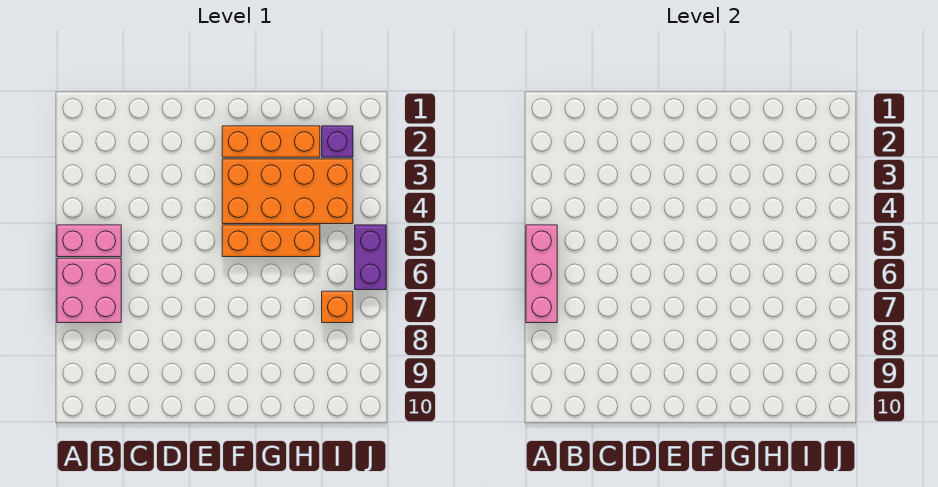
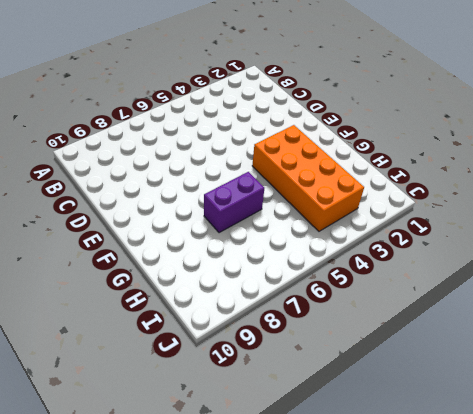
purple brick G6:G7 level 1 -> purple brick J5:J6 level 1
none -> pink brick A5:B5 level 1
none -> pink brick A6:B7 level 1

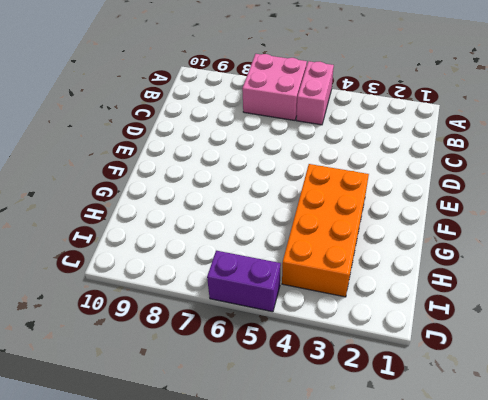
none -> orange brick F2:H2 level 1
none -> orange brick F5:H5 level 1

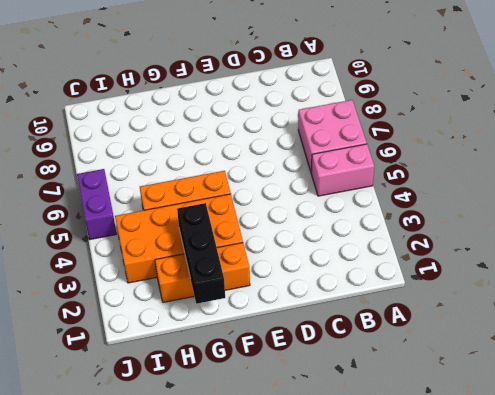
black brick G1:G3 level 2 -> none
none -> purple brick I2 level 1
none -> orange brick I7 level 1

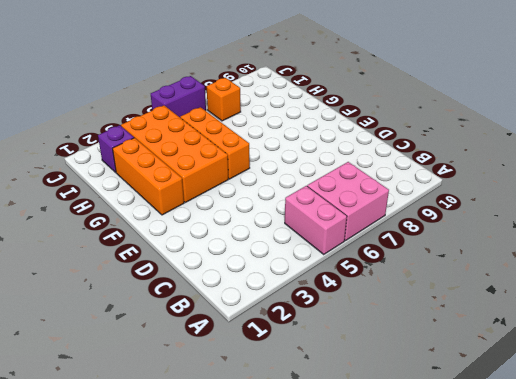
none -> pink brick A5:A7 level 2

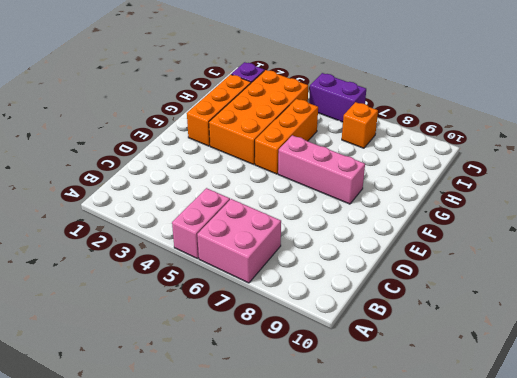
pink brick F6:F8 level 1 -> pink brick A5:A7 level 2

